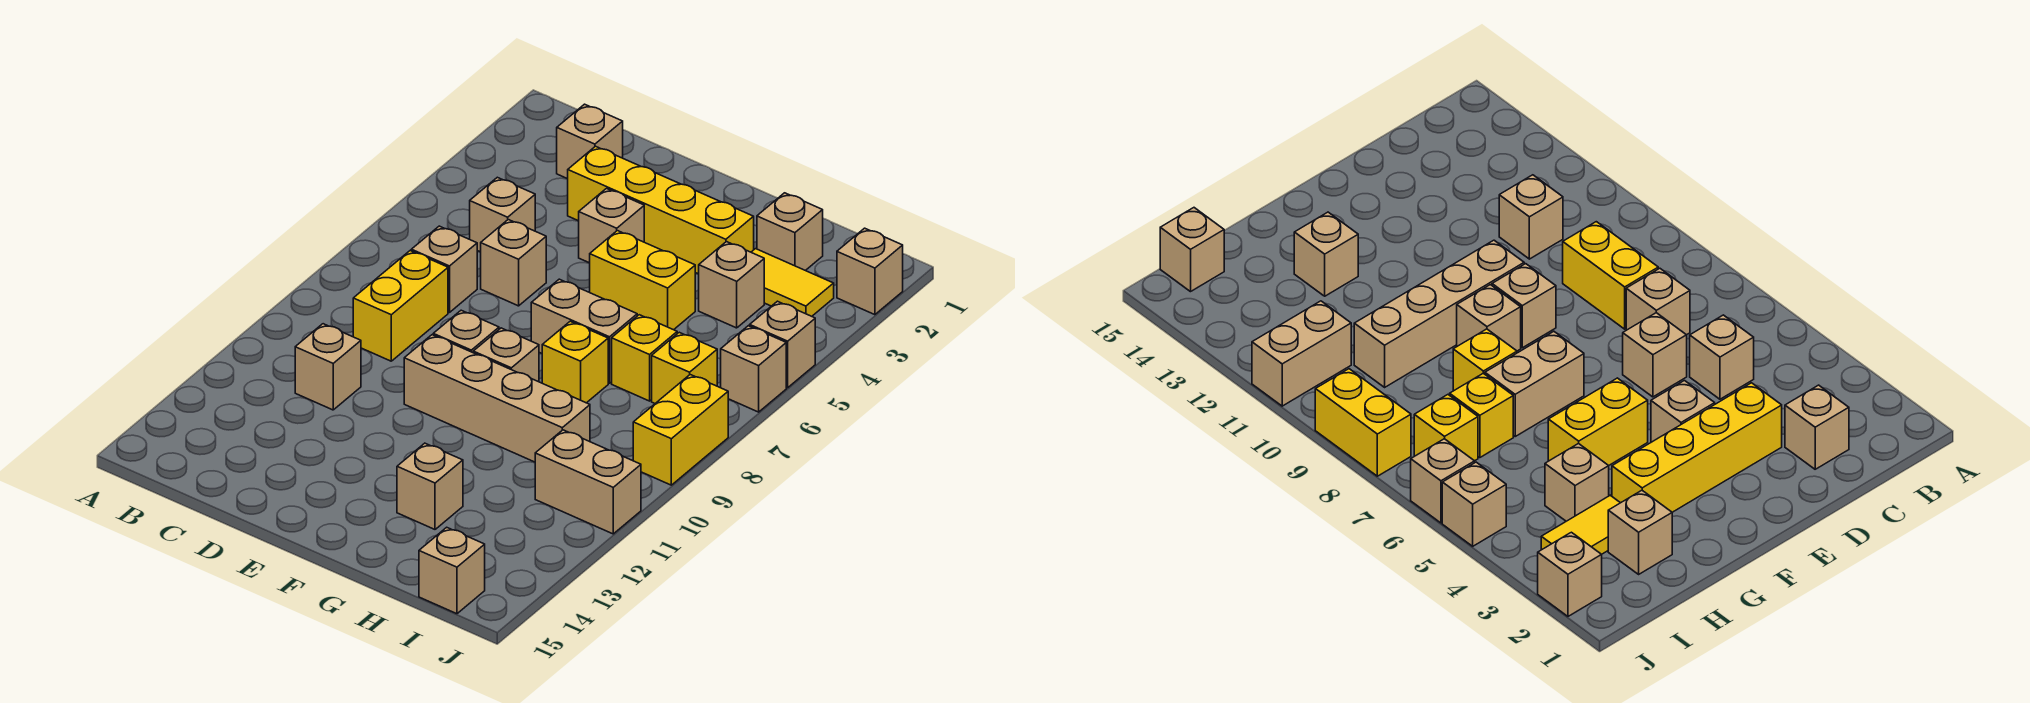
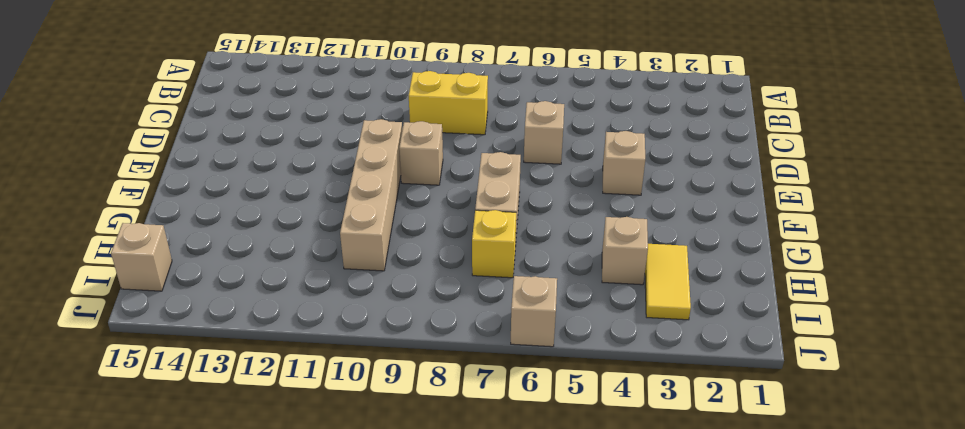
none -> tan brick C2 level 1
none -> tan brick C5 level 1
none -> tan brick C7 level 1

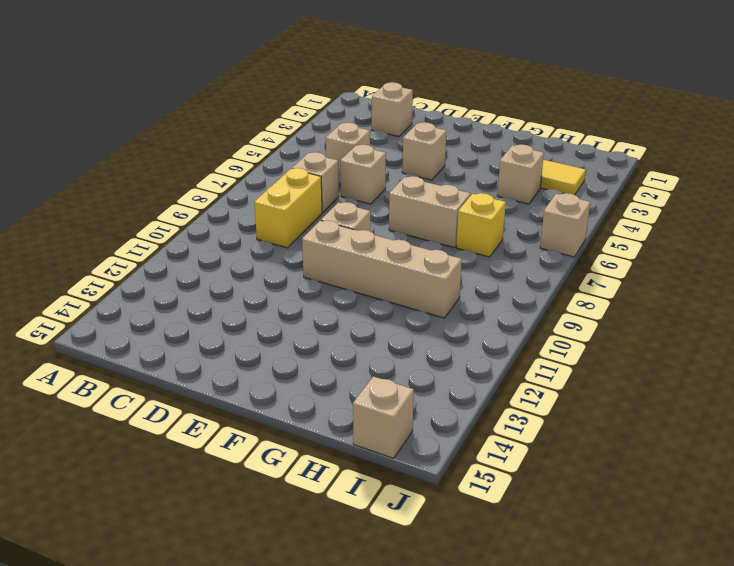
none -> tan brick C11 level 1
none -> yellow brick D3:G3 level 1
none -> yellow brick F5:G5 level 1

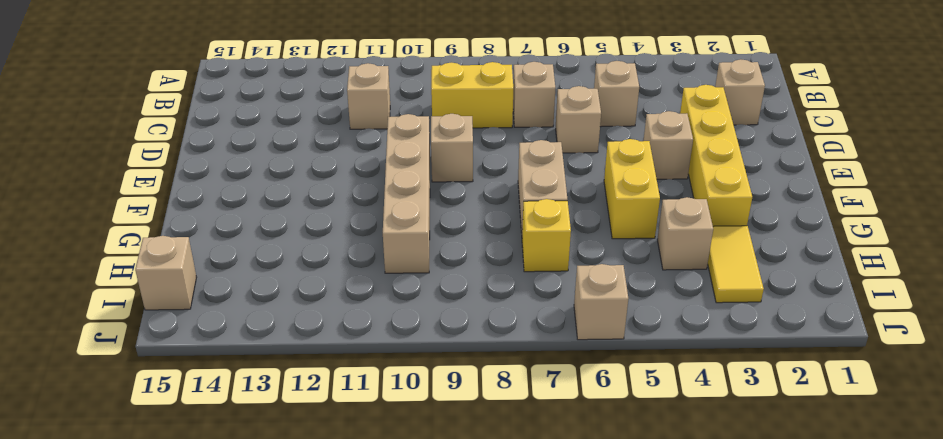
none -> tan brick F9 level 1
none -> yellow brick G8 level 1
none -> tan brick G13 level 1

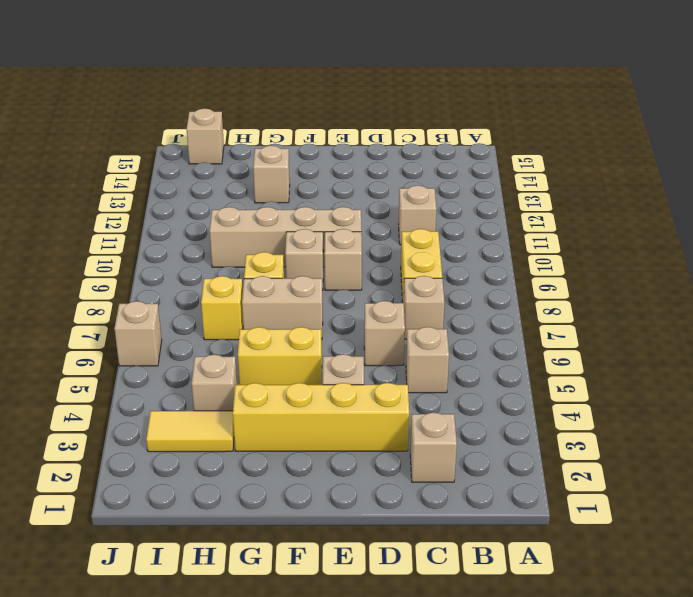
none -> tan brick H2 level 1
none -> yellow brick I7 level 1
none -> tan brick I11:J11 level 1

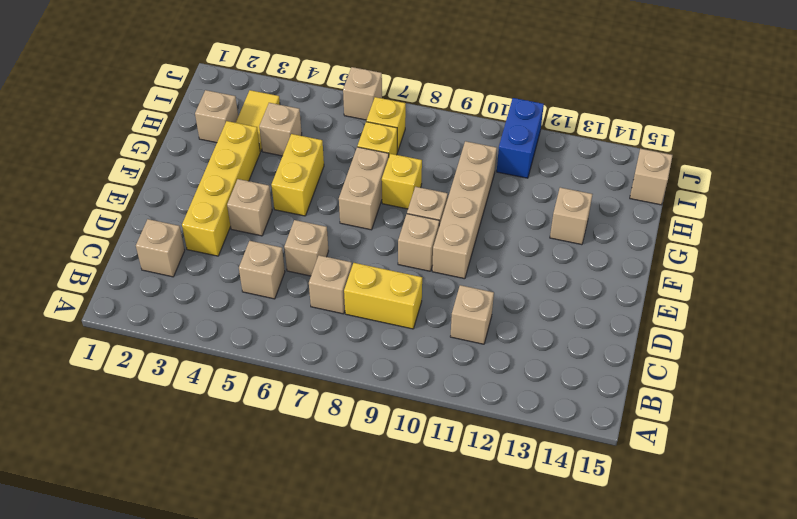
blue brick I11:J11 level 1 -> tan brick I11:J11 level 1
none -> tan brick J2 level 1
none -> tan brick J5 level 1
none -> yellow brick J8:J9 level 1

